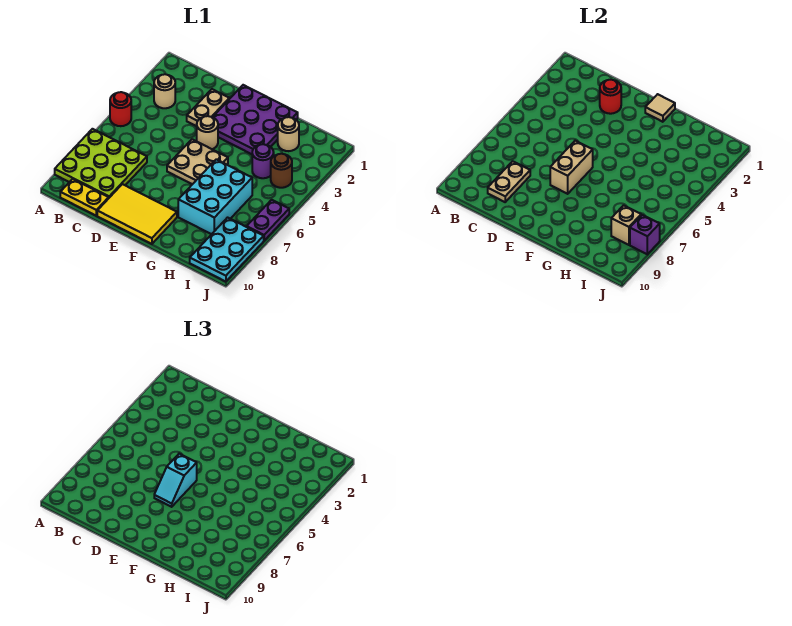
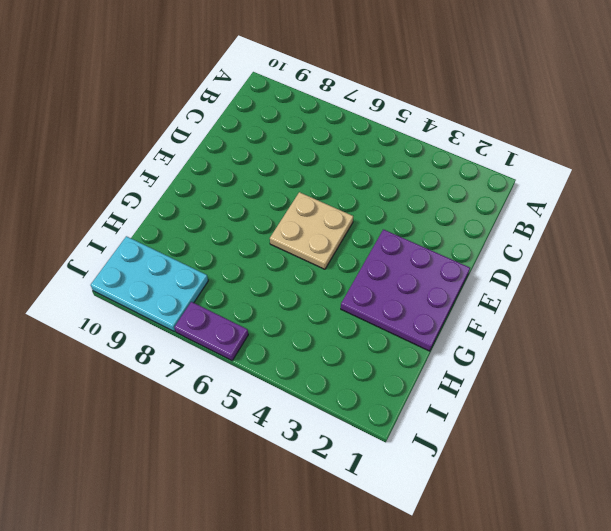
none -> red round brick A5 level 1
none -> lime plate A7:C9 level 1
none -> tan round brick B3 level 1

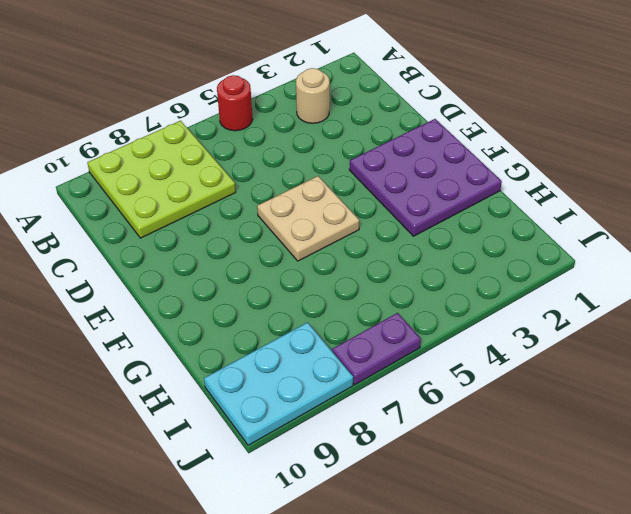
none -> yellow plate B10:C10 level 1
none -> tan plate D2:D3 level 1
none -> yellow tile D9:F10 level 1

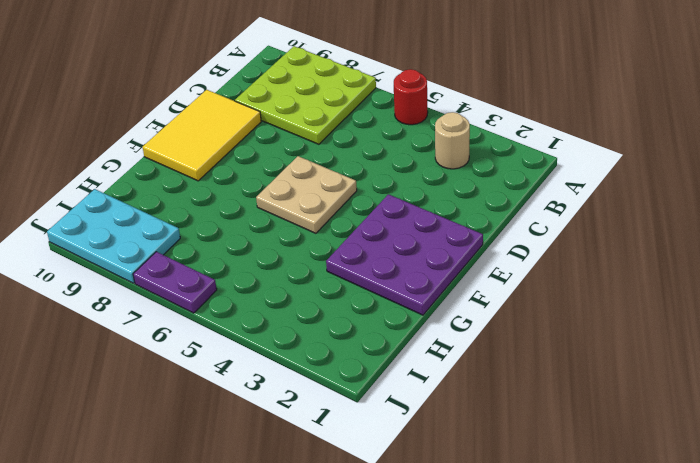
none -> yellow plate B10:C10 level 1
none -> tan plate D2:D3 level 1
none -> tan round brick E4 level 1

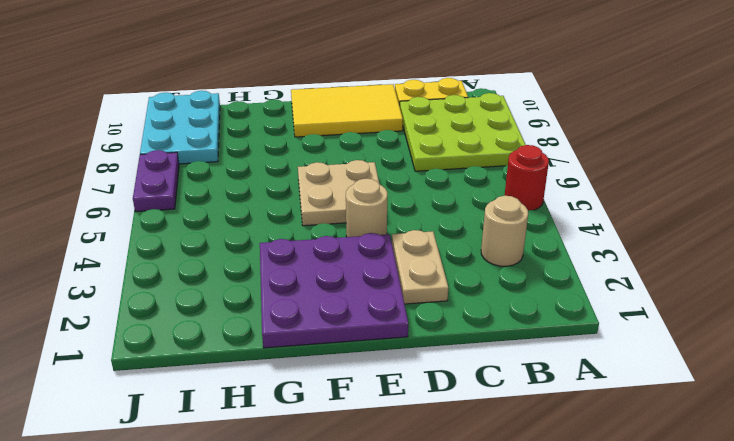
none -> cyan brick G6:H8 level 1
none -> tan round brick H2 level 1
none -> purple round brick H4 level 1

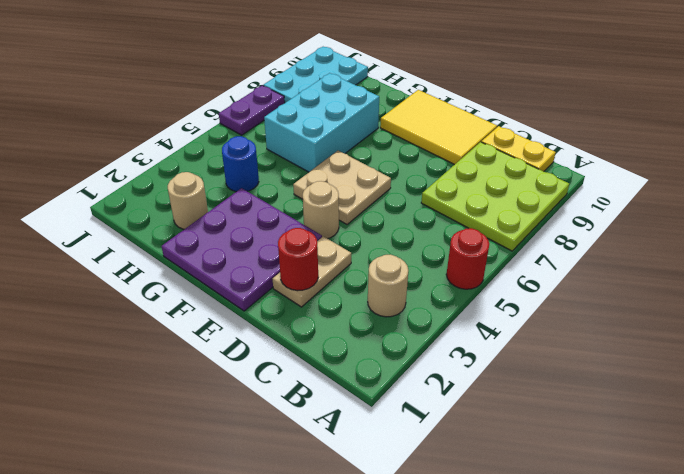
blue round brick H4 level 1 -> purple round brick H4 level 1
none -> brown round brick I4 level 1
none -> tan plate C8:C9 level 2
none -> tan brick E6:E7 level 2

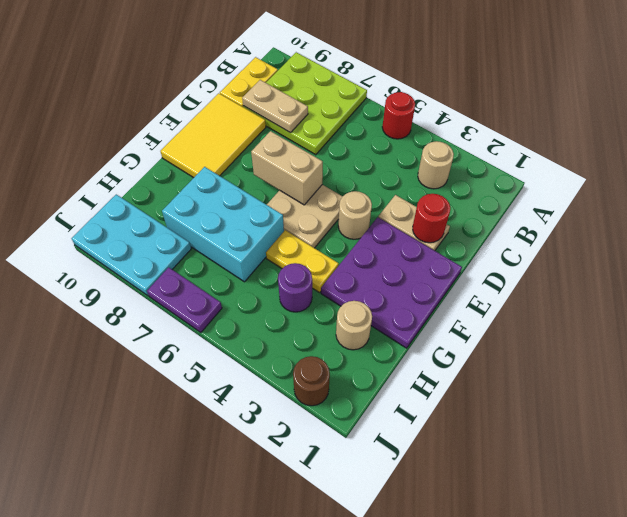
yellow plate G4:G5 level 1 -> none
brown round brick J2 level 1 -> brown round brick I4 level 1
none -> tan tile F1 level 2
none -> tan brick I8 level 2
none -> purple brick J8 level 2

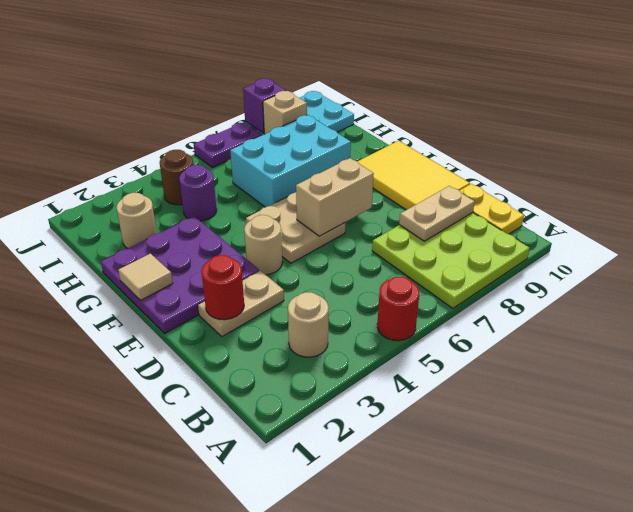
none -> cyan slope E6:E7 level 3 top 6

